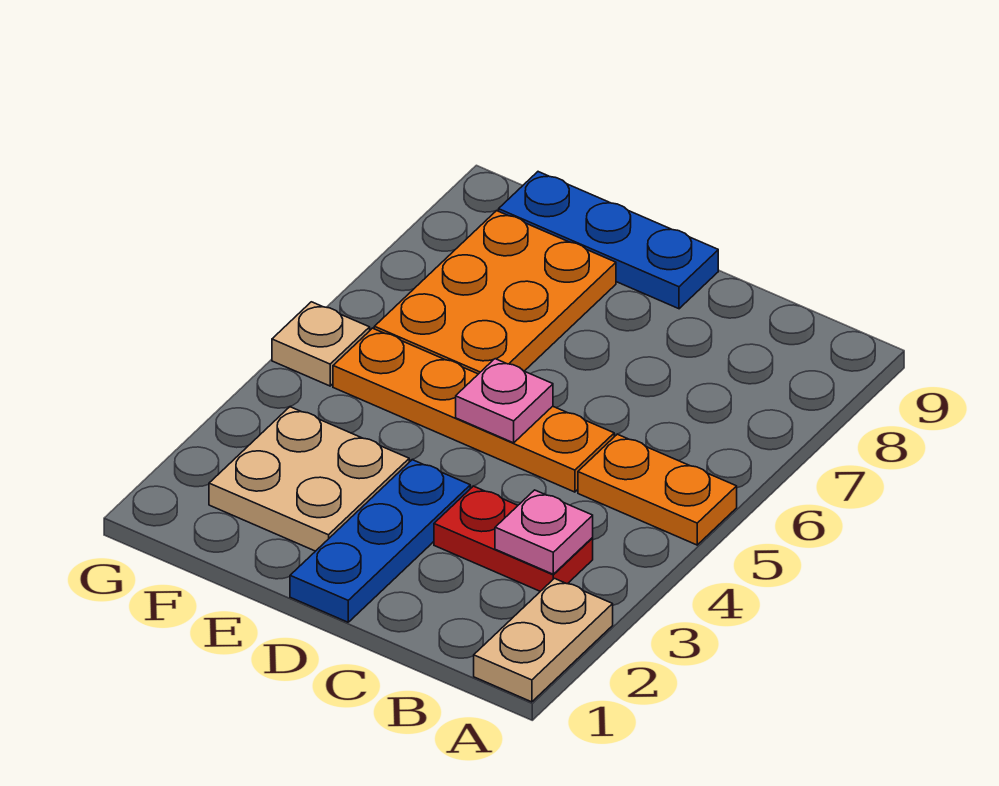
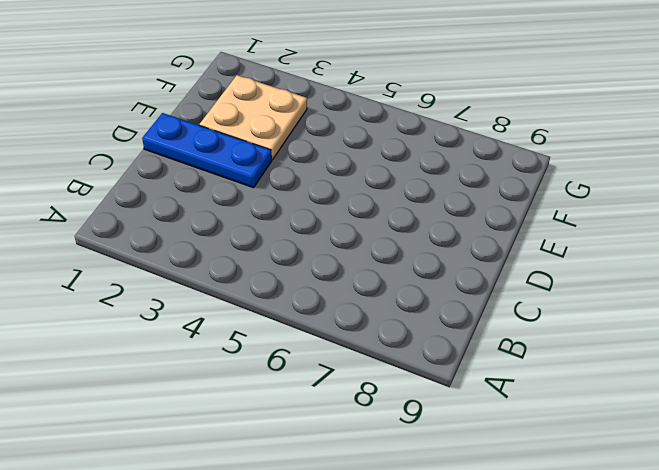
none -> tan plate A1:A2 level 1
none -> orange plate A5:B5 level 1

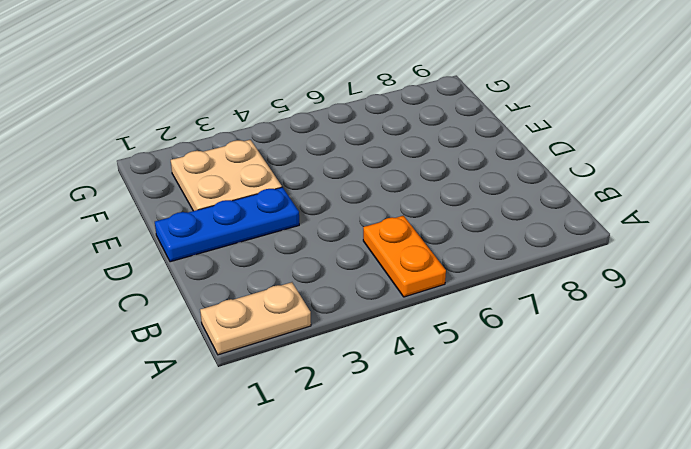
none -> red plate B3:C3 level 1
none -> orange plate C5:F5 level 1

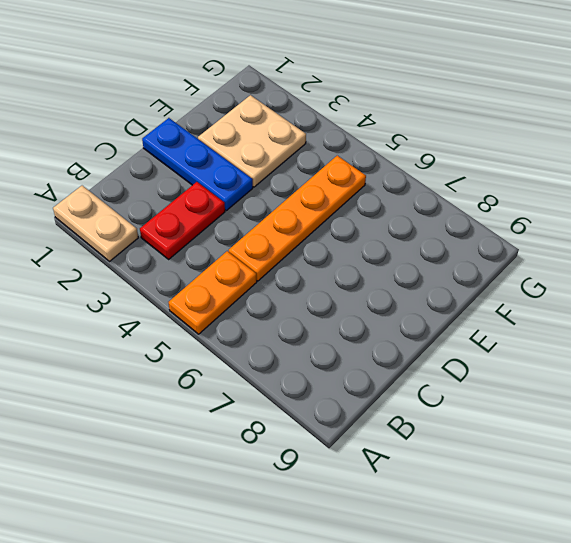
none -> blue plate D9:F9 level 1
none -> orange plate E6:F8 level 1

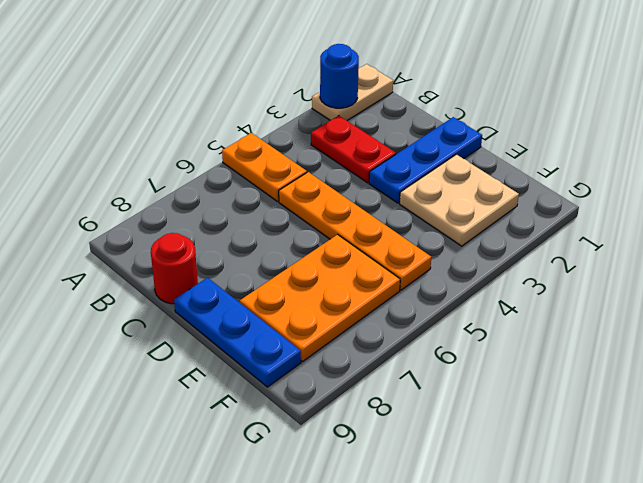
blue round brick A2 level 2 -> none
red round brick C9 level 1 -> none
none -> tan plate G5 level 1
none -> pink plate B3 level 2

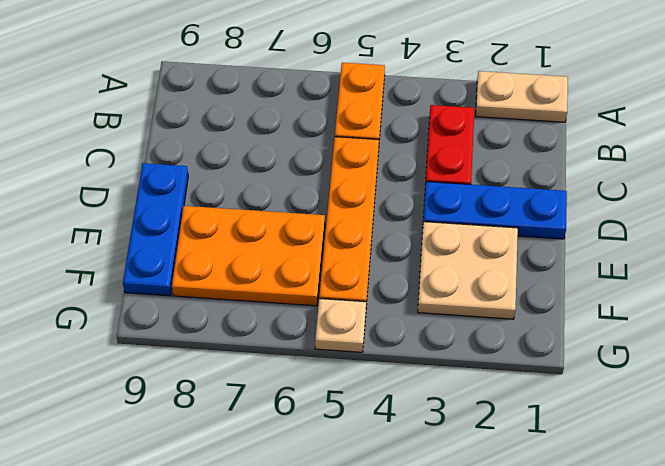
none -> pink plate B3 level 2
none -> pink plate D5 level 2

